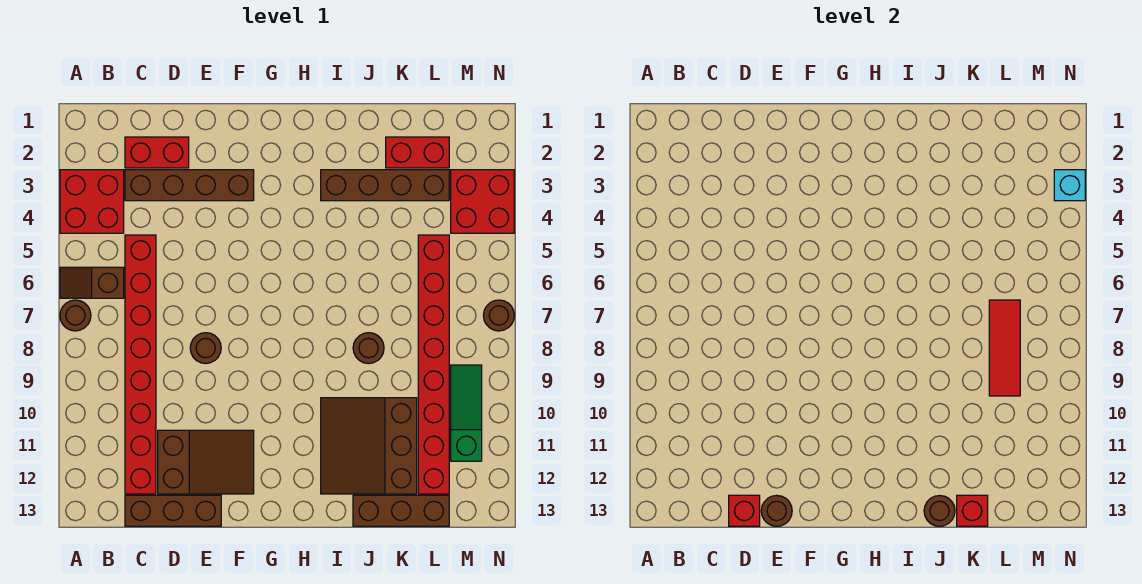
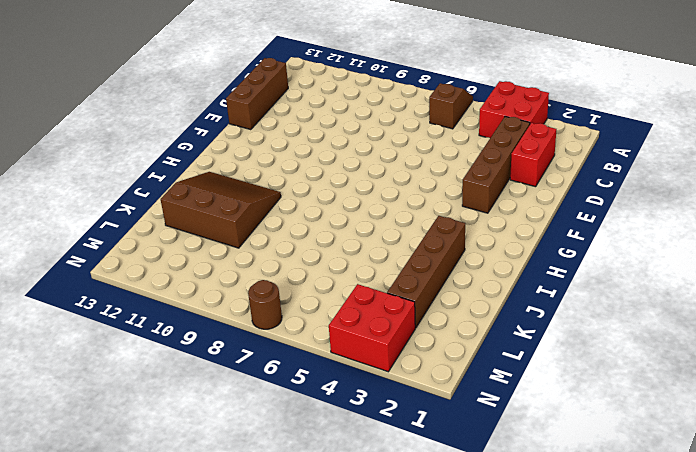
none -> brown round brick A7 level 1
none -> red brick C5:C12 level 1
none -> brown slope D11:F12 level 1 top D

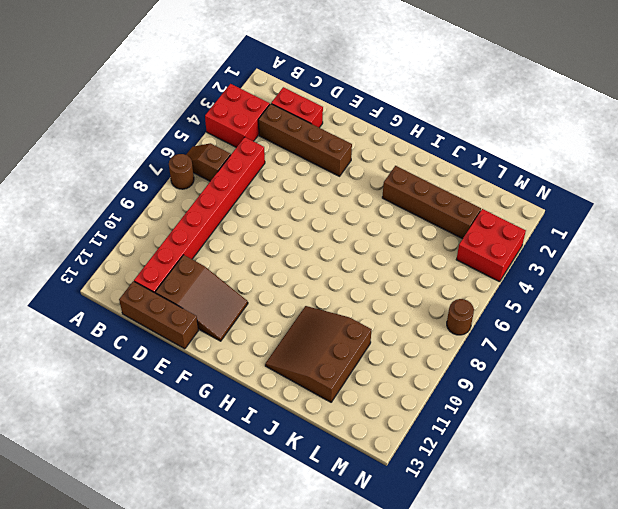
none -> brown round brick E8 level 1
none -> brown round brick J8 level 1
none -> brown brick J13:L13 level 1

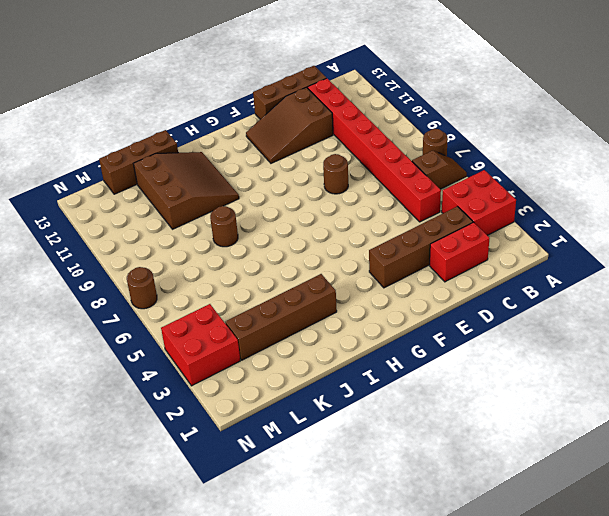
none -> red brick K2:L2 level 1
none -> red brick L5:L12 level 1
none -> green slope M9:M11 level 1 top 11

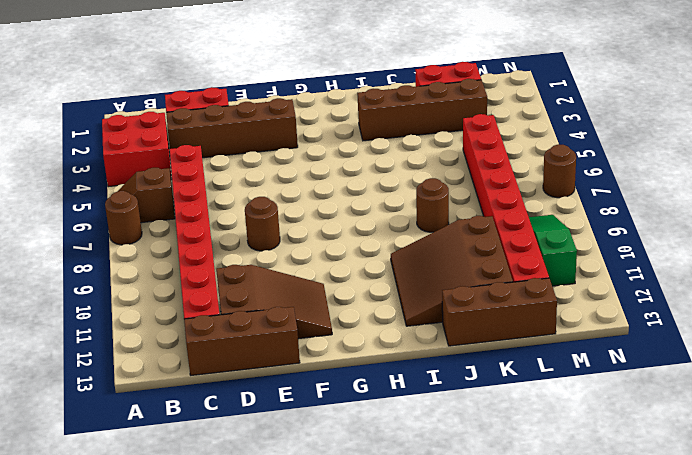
none -> red brick M3:N4 level 1
none -> red brick D13 level 2
none -> brown round brick E13 level 2

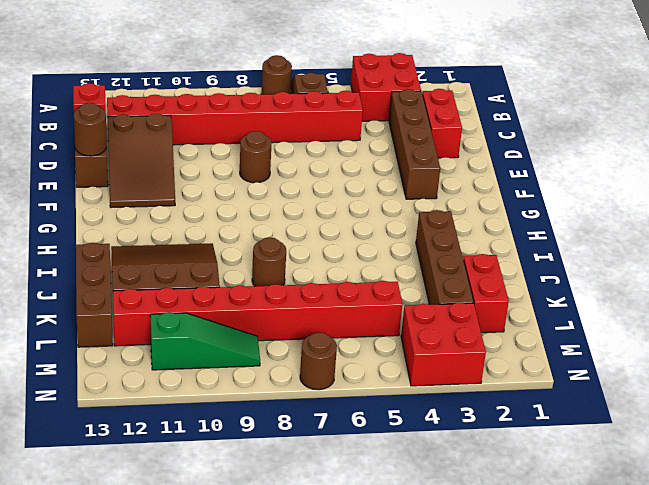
none -> brown round brick J13 level 2
none -> red brick K13 level 2
none -> red tile L7:L9 level 2

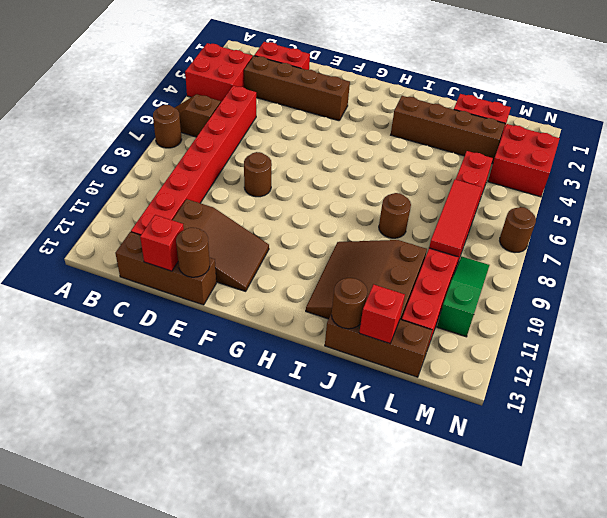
none -> cyan brick N3 level 2

